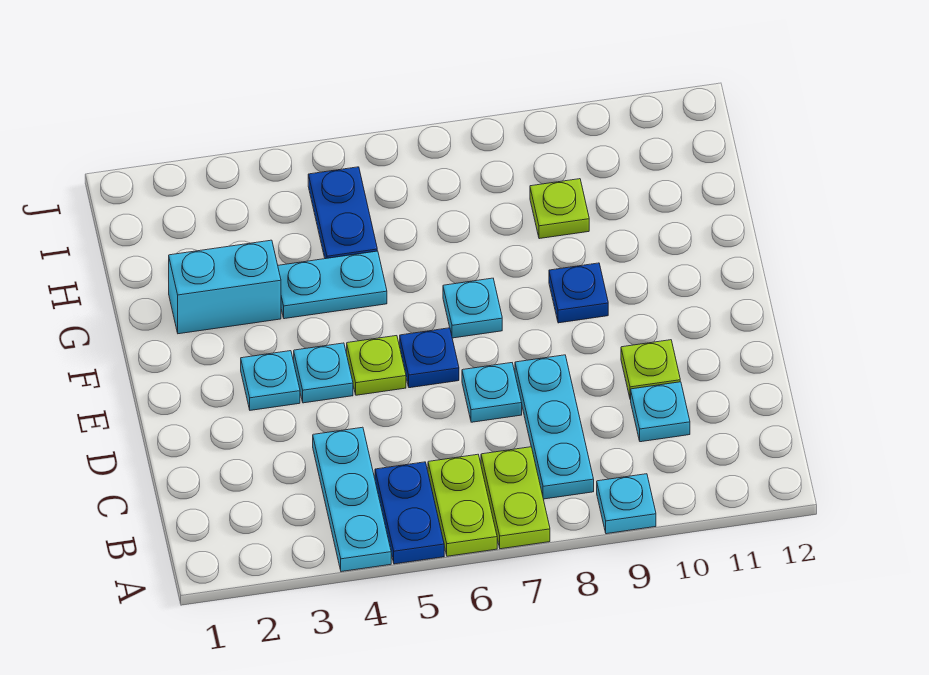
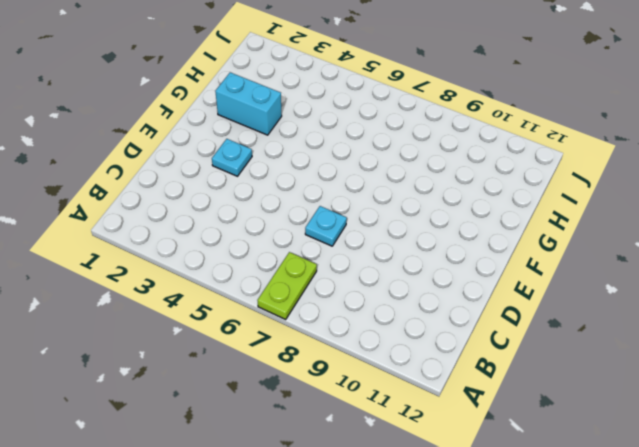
none -> cyan plate A4:C4 level 1
none -> blue plate A5:B5 level 1
none -> lime plate A6:B6 level 1

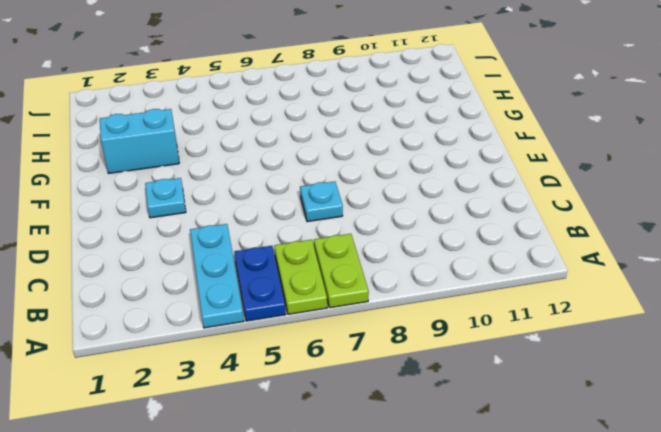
none -> cyan plate A9 level 1
none -> cyan plate B8:D8 level 1
none -> cyan plate C10 level 1

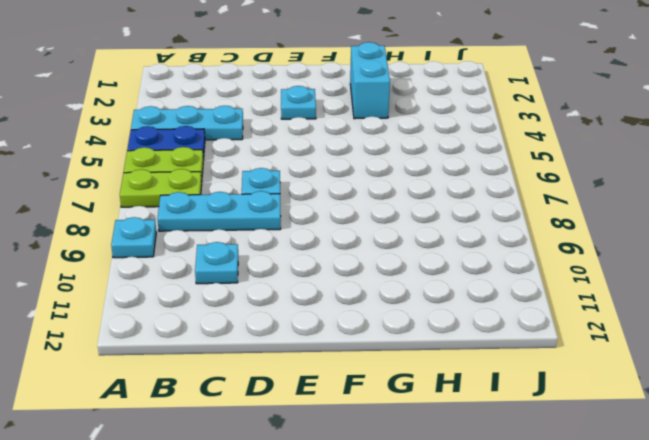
none -> lime plate D10 level 1
none -> cyan plate E4 level 1
none -> lime plate E5 level 1

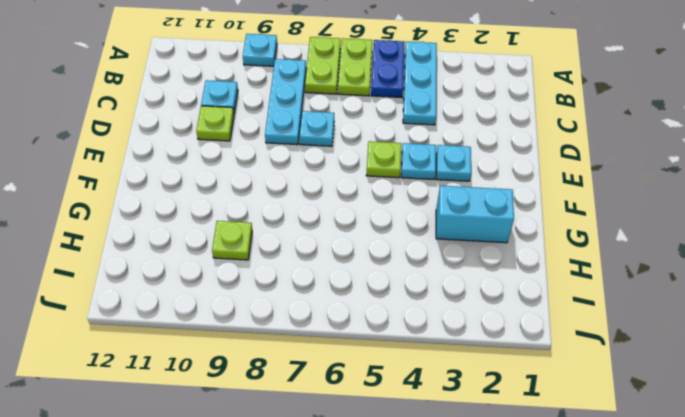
none -> blue plate E6 level 1
none -> cyan plate F7 level 1
none -> blue plate F9 level 1

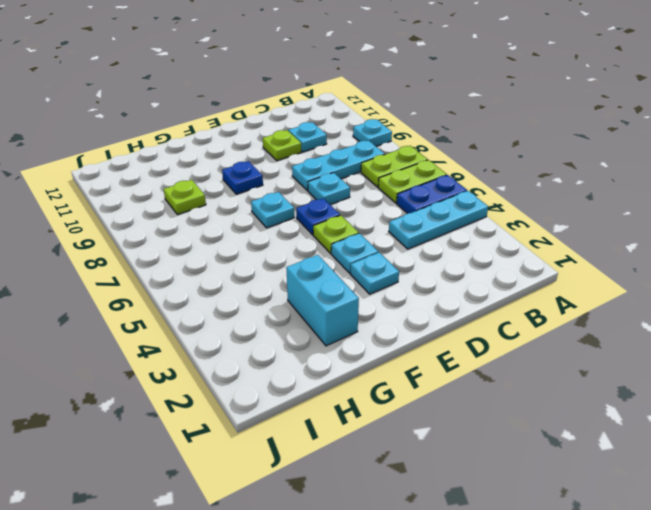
none -> cyan plate G4:G5 level 1
none -> blue plate H5:I5 level 1

